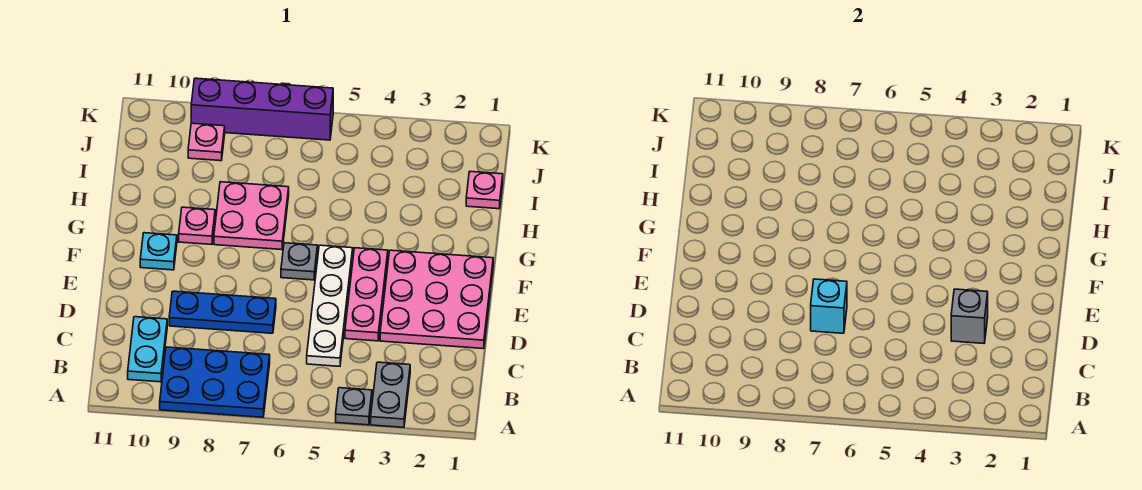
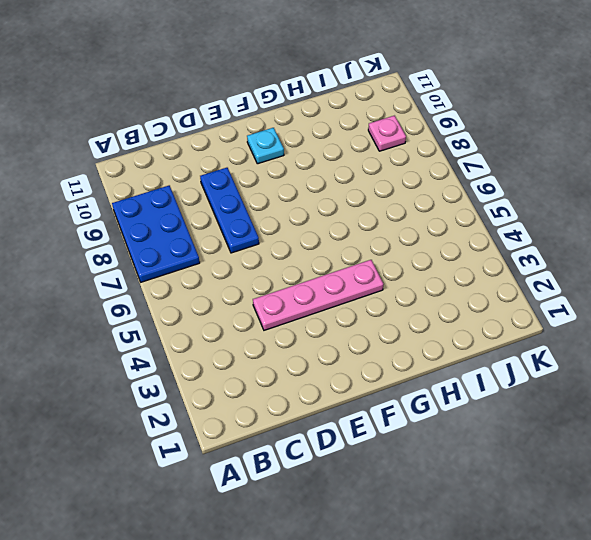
pink plate D4:G4 level 1 -> pink plate D4:F4 level 1
none -> grey plate A3:B3 level 1
none -> grey plate A4 level 1
none -> cyan plate B10:C10 level 1

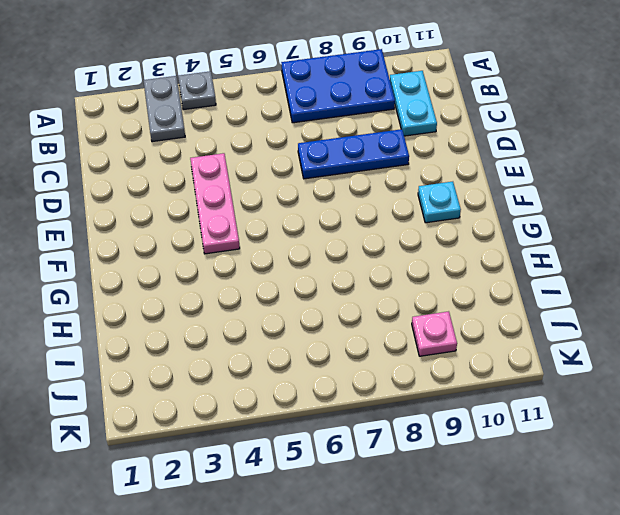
none -> white plate C5:F5 level 1
none -> pink plate D1:F3 level 1
none -> grey plate F6 level 1

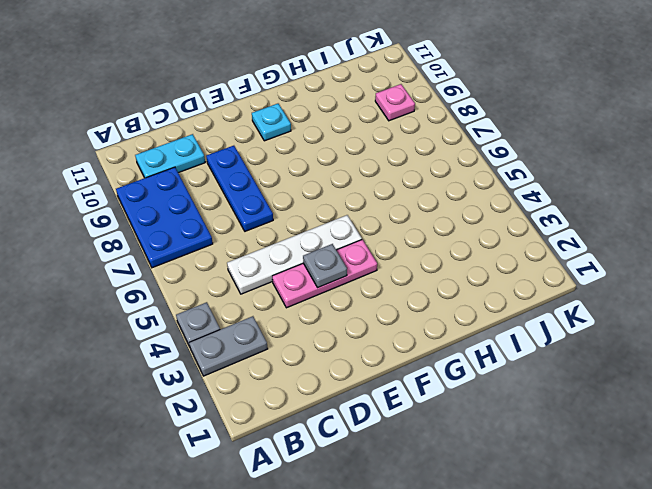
grey plate E4 level 2 -> grey plate F6 level 1
none -> pink plate D1:F3 level 1
none -> pink plate G7:H8 level 1
none -> pink plate G9 level 1

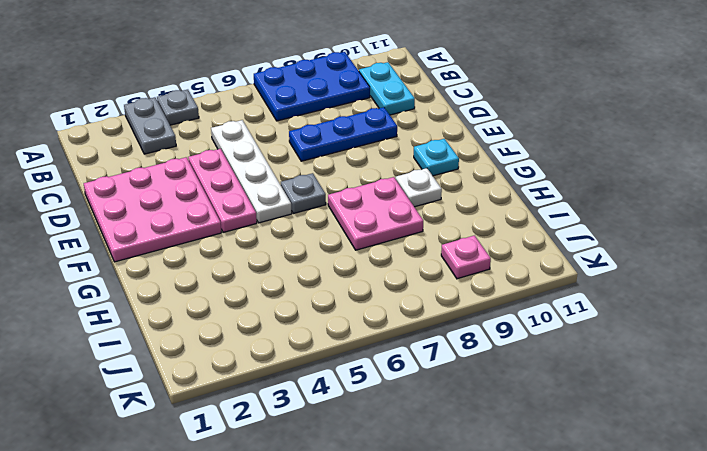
white plate G9 level 1 -> pink plate G9 level 1
none -> pink plate I1 level 1
none -> purple brick K6:K9 level 1
none -> grey brick D3 level 2

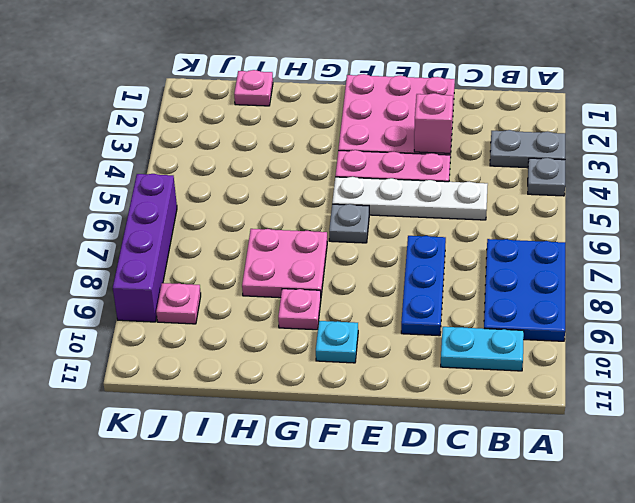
pink brick D3 level 2 -> grey brick D3 level 2
none -> cyan brick D7 level 2

